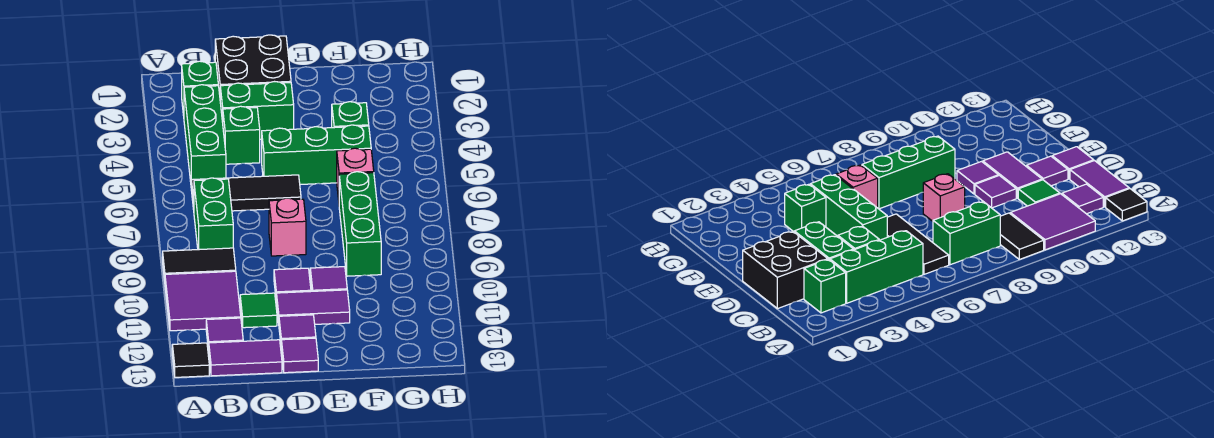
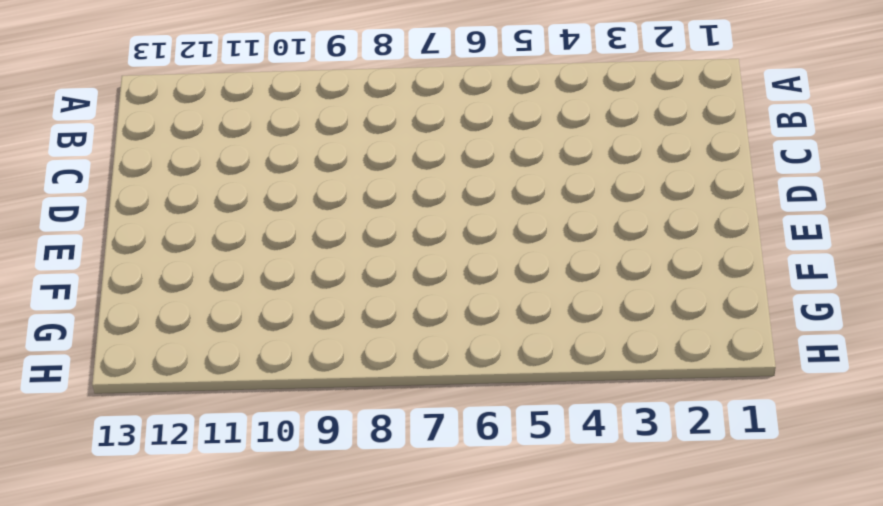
none -> black tile A9:B9 level 1
none -> purple tile A10:B11 level 1
none -> black tile A13 level 1

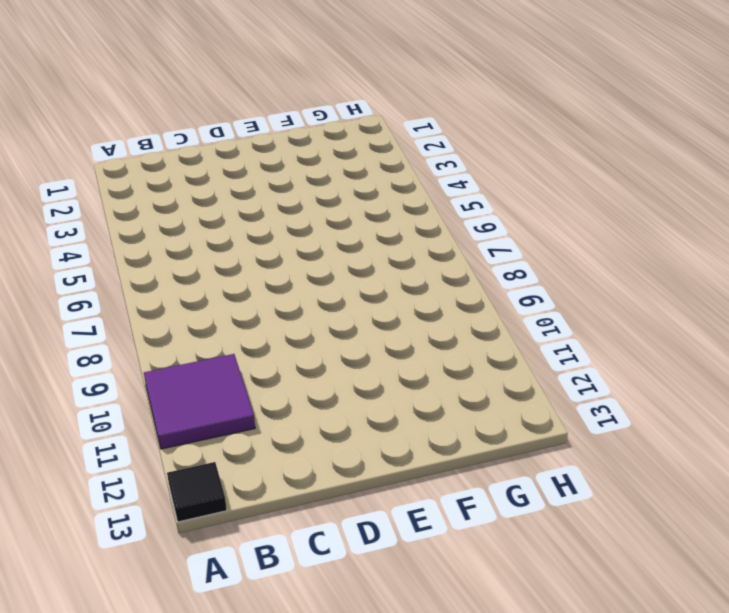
none -> black tile A9:B9 level 1
none -> green brick B2 level 1
none -> green brick B3:B5 level 1

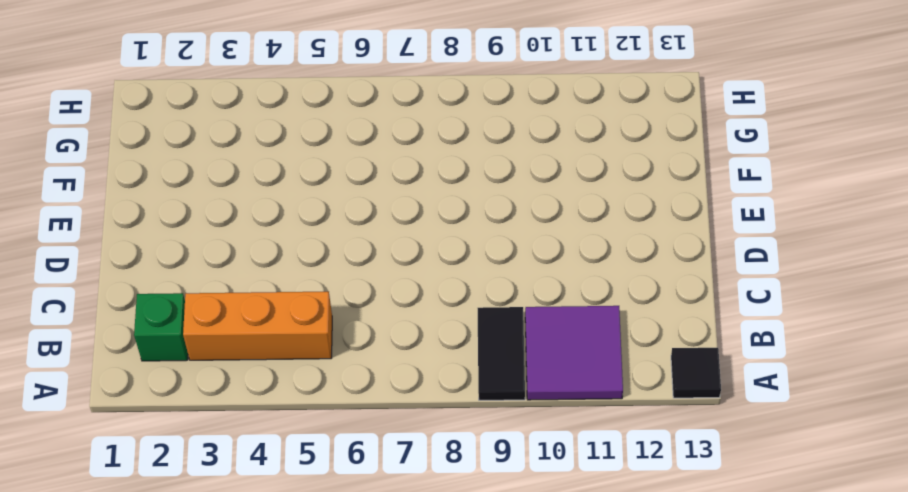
orange brick B3:B5 level 1 -> green brick B3:B5 level 1
none -> black tile B6:D6 level 1
none -> green brick B7:B8 level 1
none -> purple tile B12 level 1

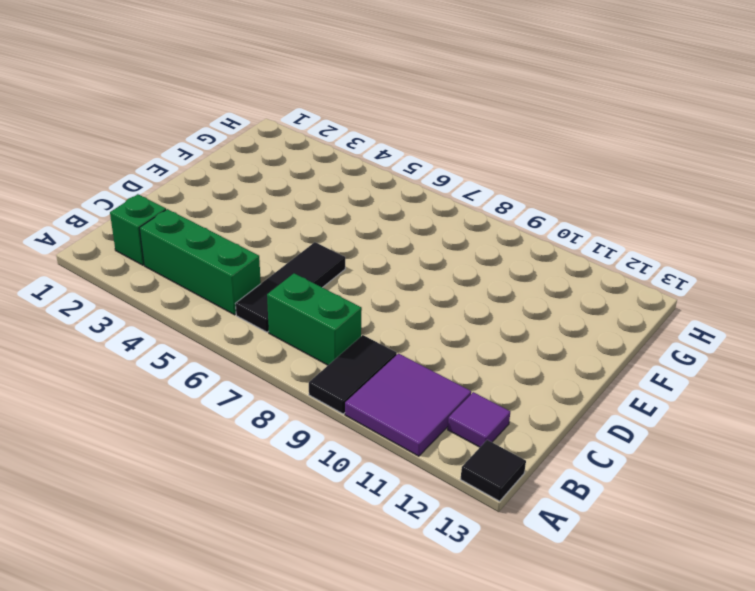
none -> purple tile B13:C13 level 1
none -> black brick C1:D2 level 1
none -> green brick C3:D3 level 1

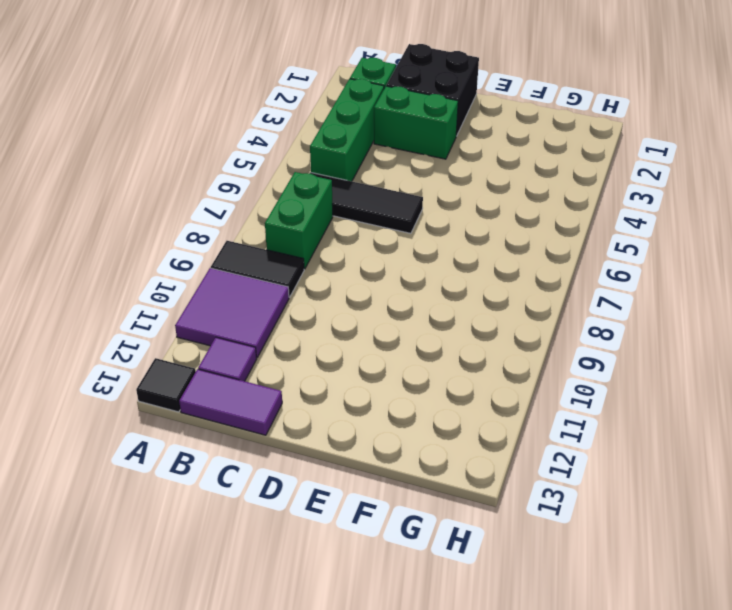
none -> green brick C4 level 1
none -> green tile C11 level 1
none -> green brick D5:F5 level 1

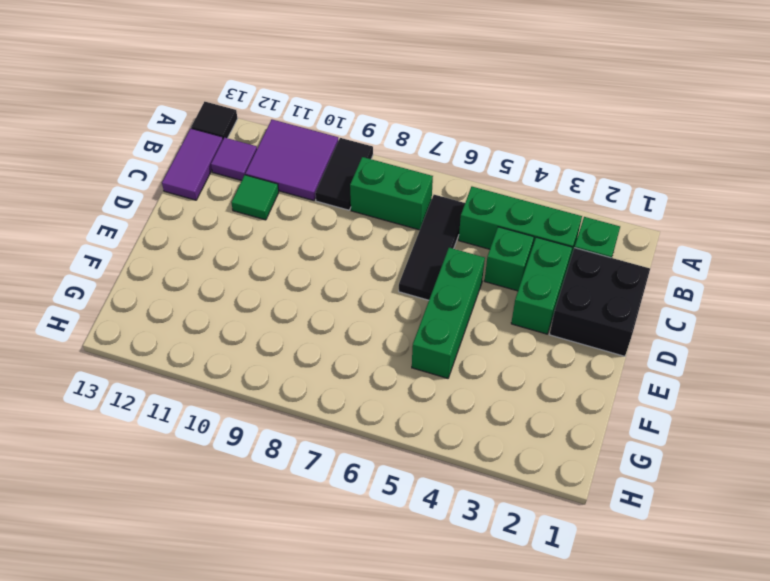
none -> pink brick D8 level 1
none -> purple tile D10 level 1
none -> purple tile D11:E11 level 1

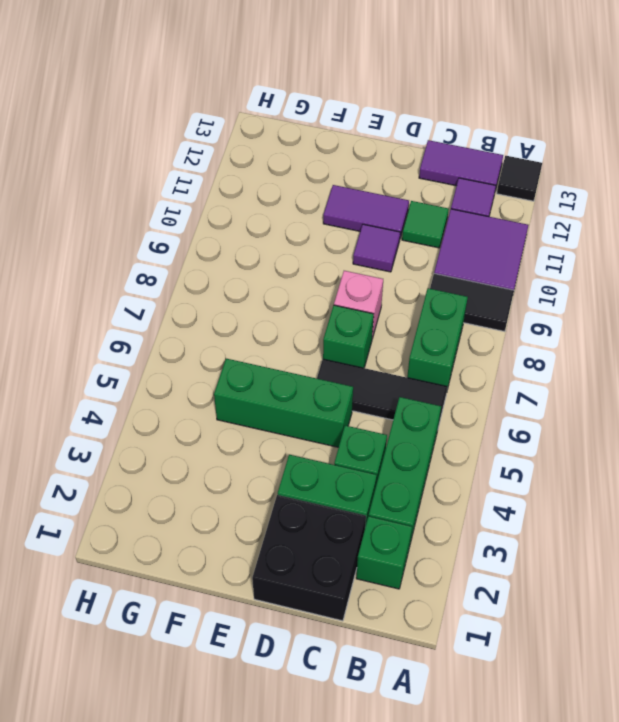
green brick D7 level 1 -> green brick F4 level 1
none -> purple tile D12 level 1
none -> purple tile D13 level 1
none -> purple tile E10 level 1

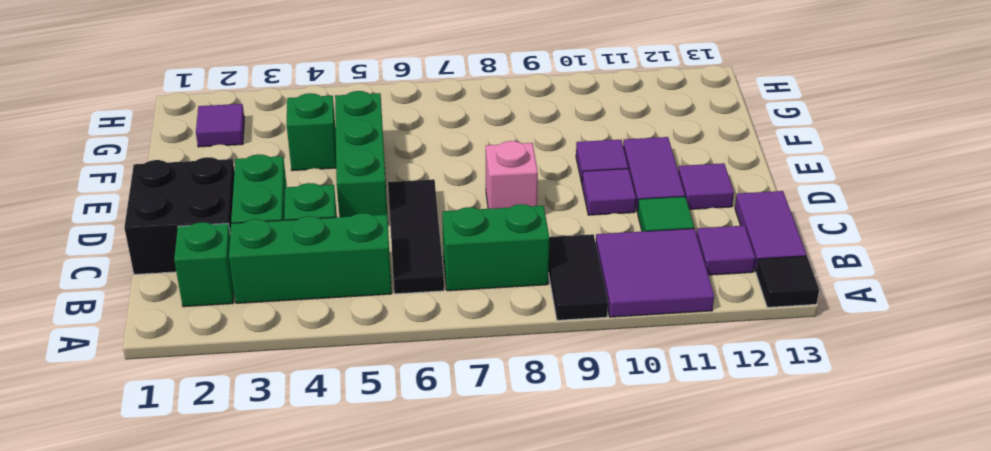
purple tile G2 level 1 -> purple tile D13 level 1
none -> pink brick F6 level 1
none -> green brick F7:F9 level 1

